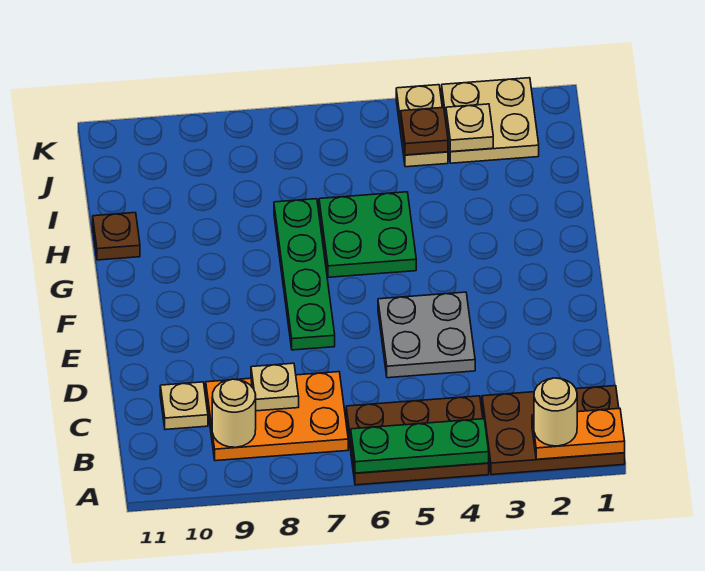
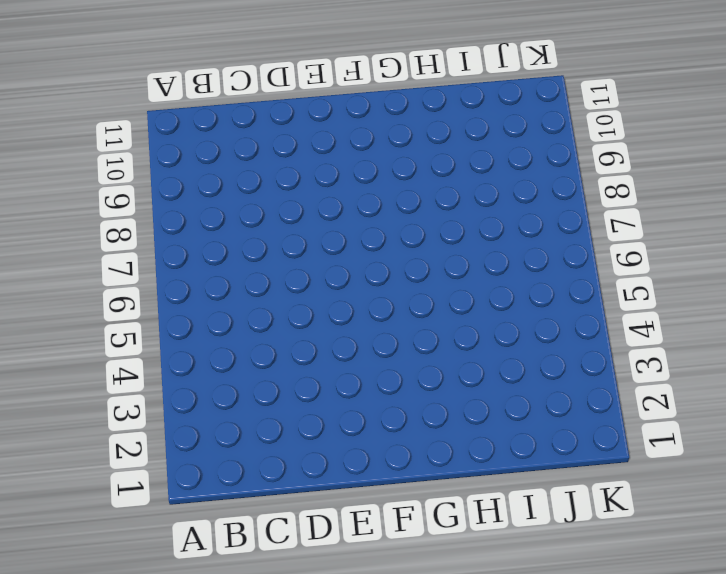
none -> brown plate A1:B3 level 1
none -> brown plate A4:B6 level 1
none -> orange plate B7:C9 level 1

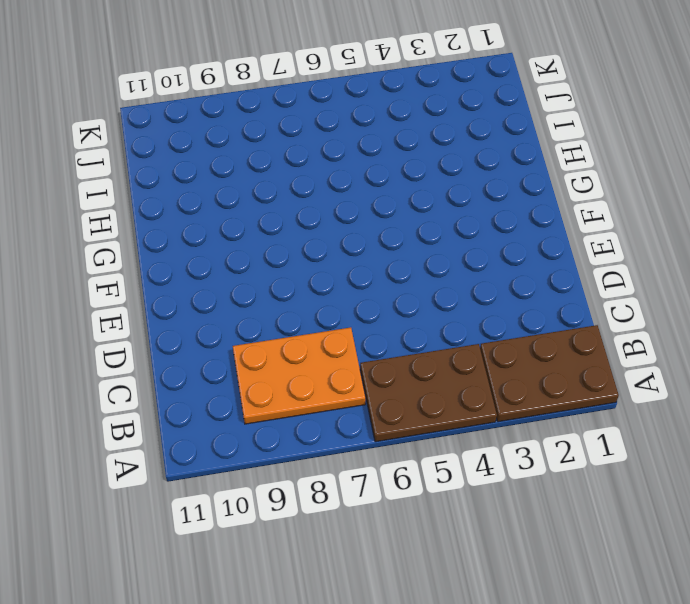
none -> tan plate C10 level 1
none -> grey plate D4:E5 level 1
none -> green plate E7:H7 level 1

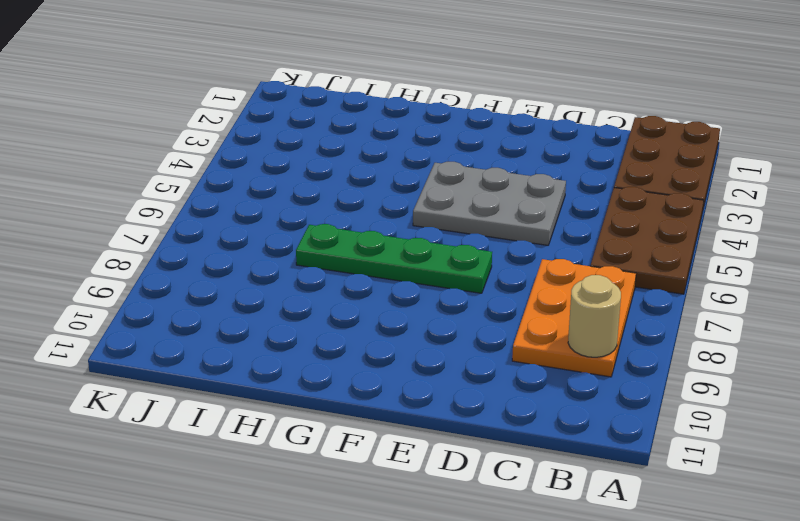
grey plate D4:F5 level 1 -> grey plate D4:E5 level 1
none -> tan plate C10 level 1
none -> green plate G5:H6 level 1
none -> brown plate H11 level 1

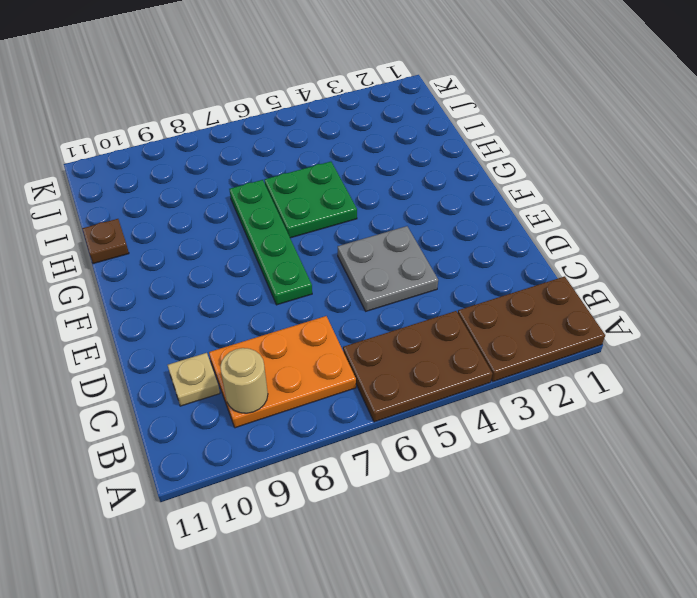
none -> tan plate J2:K3 level 1
none -> tan plate J4:K4 level 1
none -> orange plate A1:A2 level 2

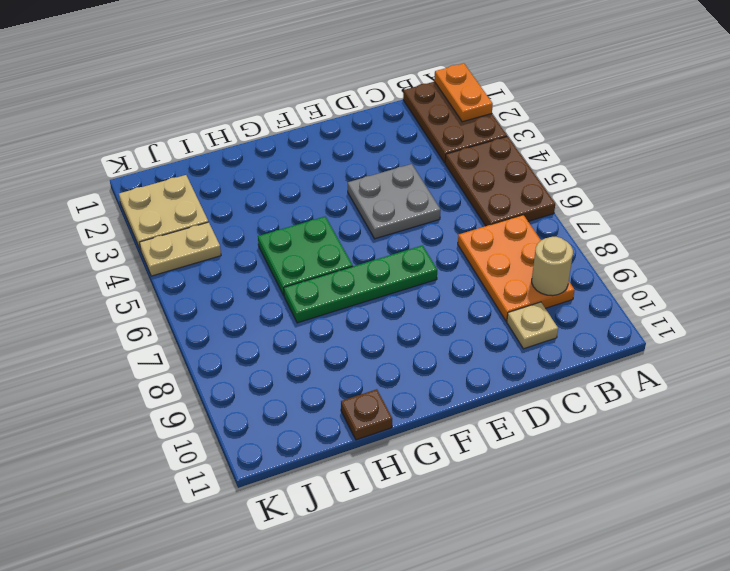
none -> green plate A4:A6 level 2
none -> tan plate C8 level 2
none -> tan plate J3 level 2

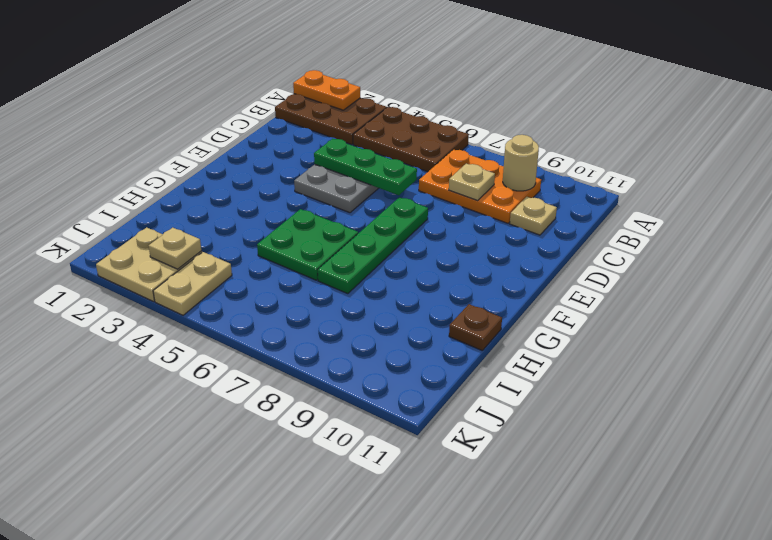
green plate D4:D6 level 2 -> green plate A4:A6 level 2
none -> brown plate J4 level 2
none -> tan round brick A2 level 3

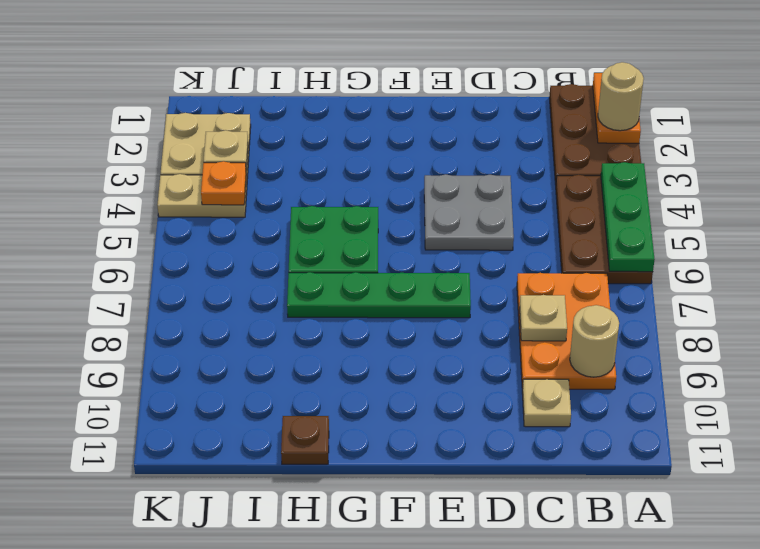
orange plate J4 level 2 -> brown plate J4 level 2

